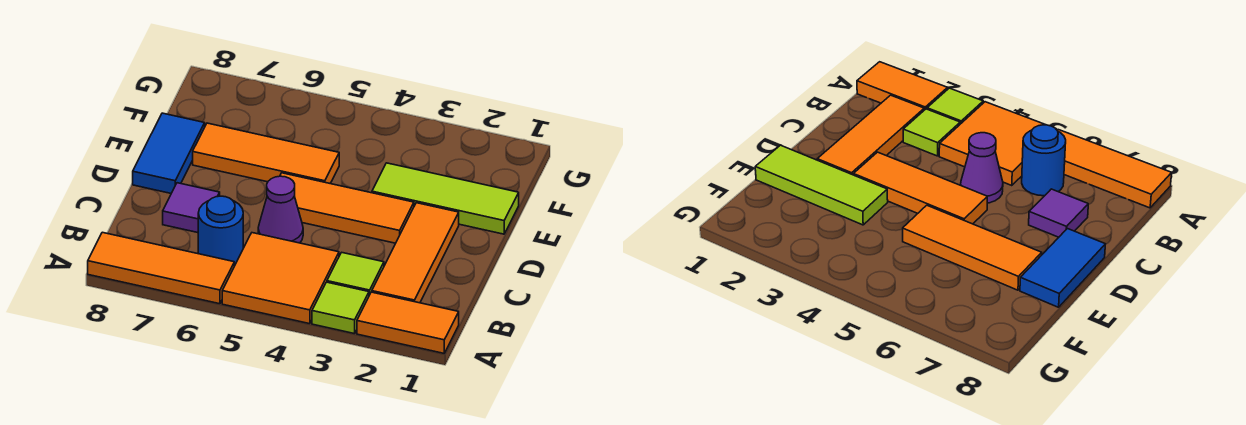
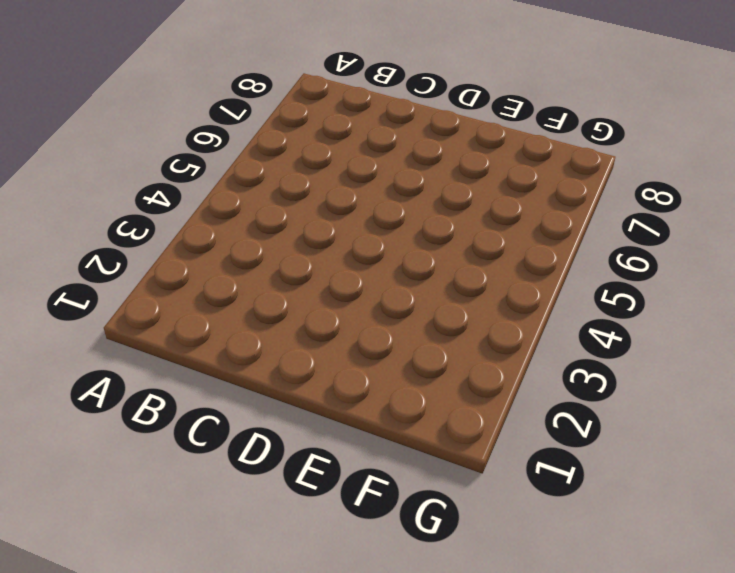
none -> orange tile A1:A2 level 1
none -> lime tile A3 level 1
none -> orange tile A4:B5 level 1

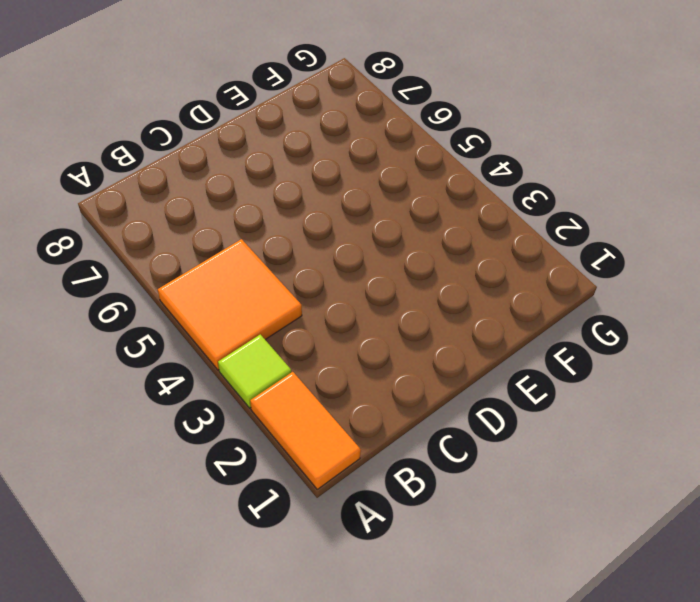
none -> orange tile A6:A8 level 1
none -> orange tile B2:D2 level 1
none -> lime tile B3 level 1

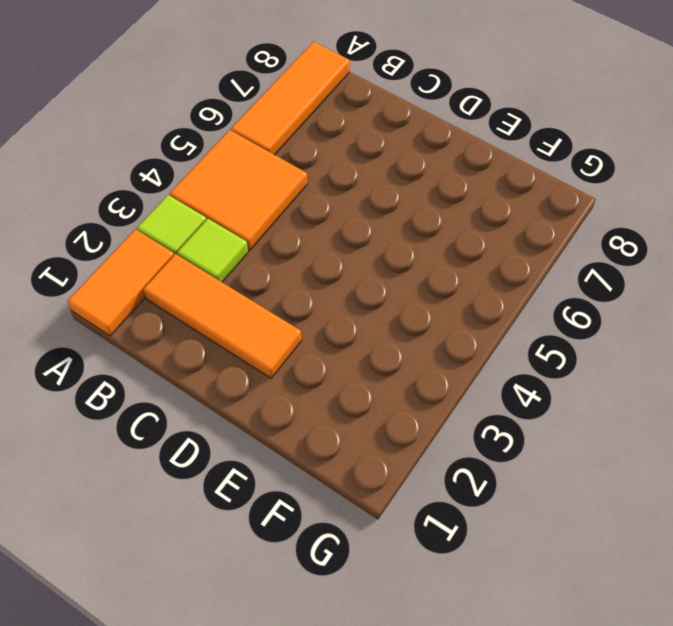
none -> blue round brick B6 level 1
none -> purple cone C5 level 1
none -> purple tile C7 level 1

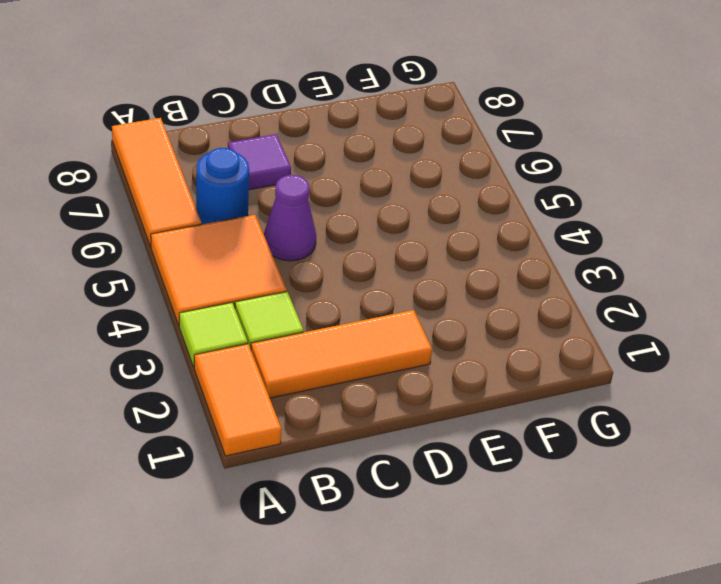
none -> orange tile D3:D5 level 1
none -> blue tile D8:E8 level 1
none -> lime tile E1:E3 level 1

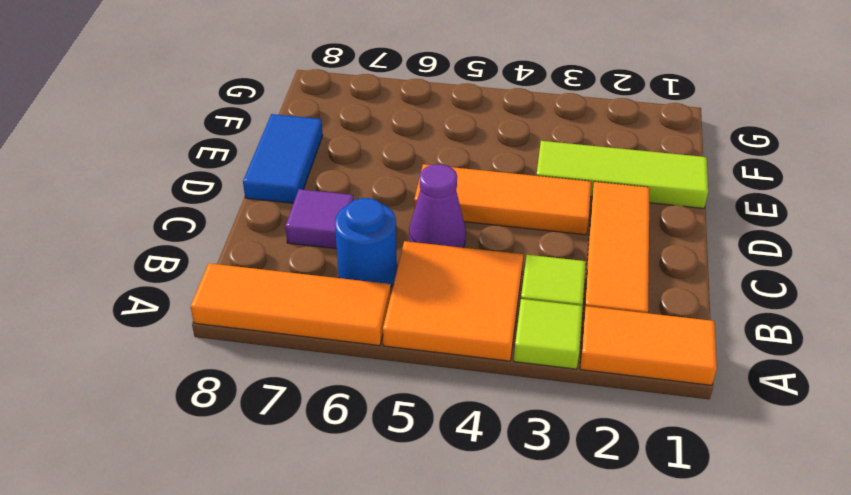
none -> orange tile E5:E7 level 1

